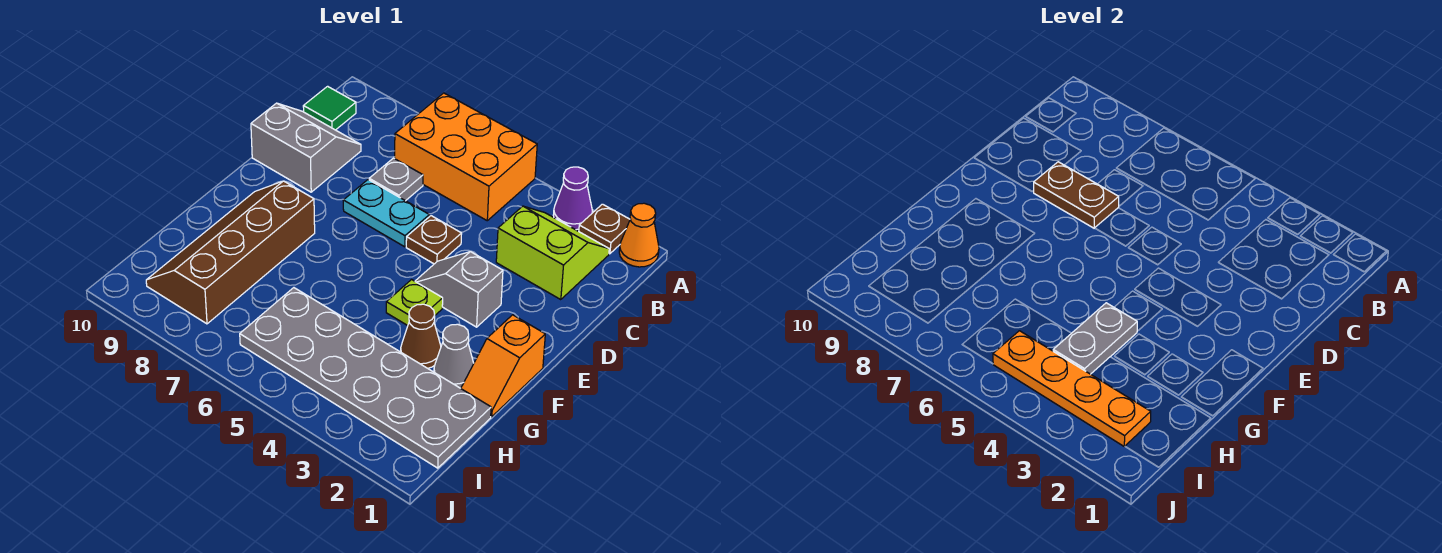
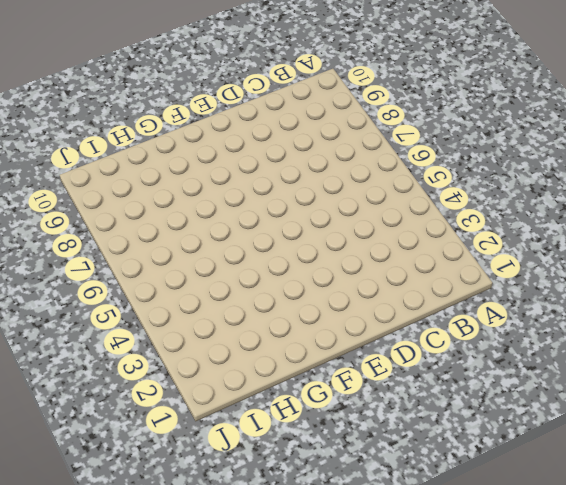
none -> orange cone A1 level 1
none -> brown plate A2 level 1
none -> purple cone A3 level 1

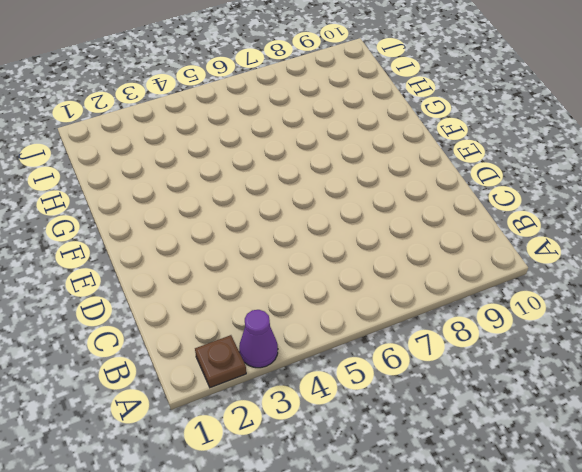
none -> orange cone A1 level 1
none -> orange brick A5:B7 level 1
none -> lime slope B2:C3 level 1 top C

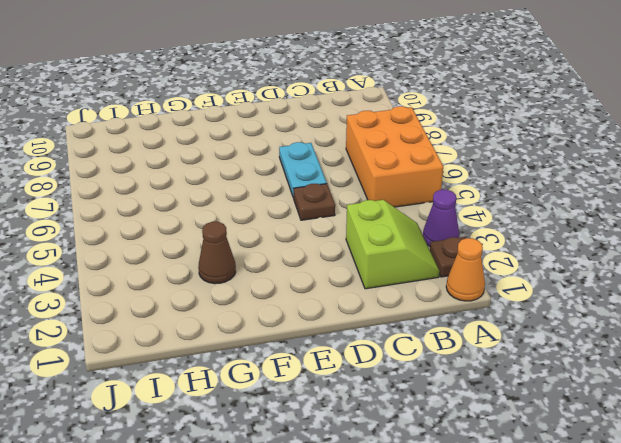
none -> green tile B10 level 1
none -> grey plate C7 level 1
none -> grey slope C9:D10 level 1 top D

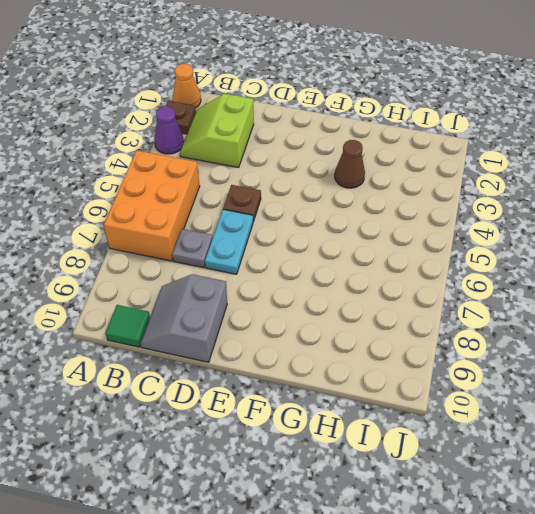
none -> grey slope E3:E4 level 1 top 3
none -> orange slope F1:G1 level 1 top F
none -> lime plate F4 level 1

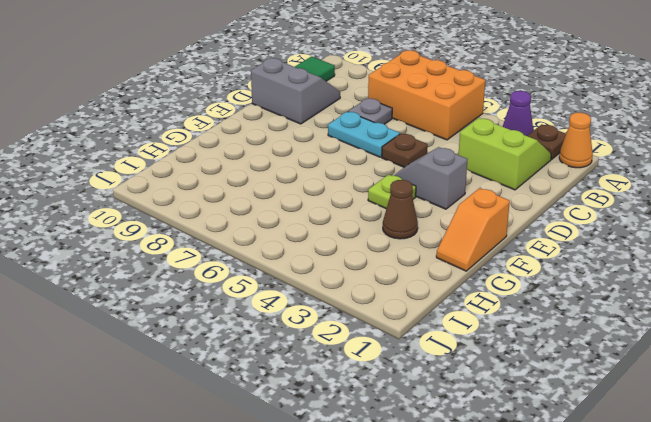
none -> brown slope F8:I9 level 1 top 8
none -> grey cone G2 level 1
none -> grey plate H1:I6 level 1

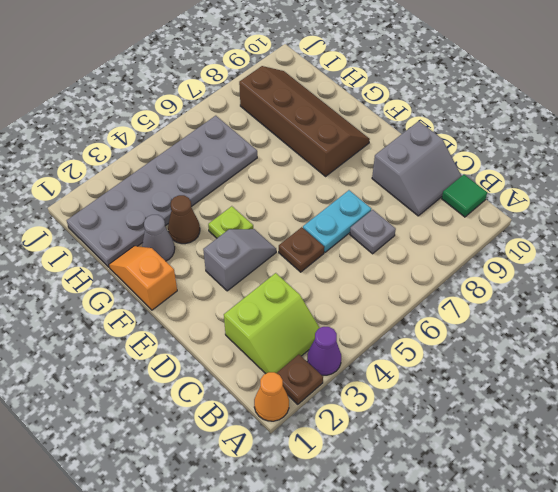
none -> orange brick A5:B7 level 1
none -> brown plate D7:D8 level 2
none -> grey plate G4:H4 level 2

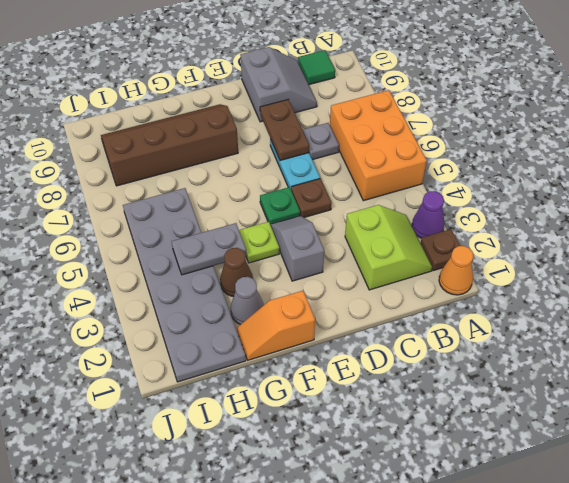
green plate E5 level 1 -> none
none -> orange plate I2:I5 level 2

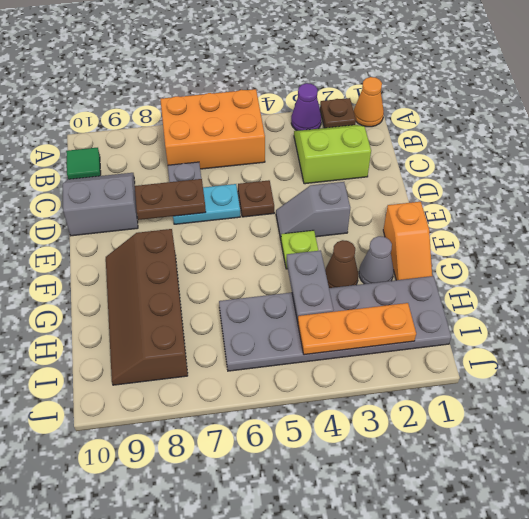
orange plate I2:I4 level 2 -> orange plate I2:I5 level 2

